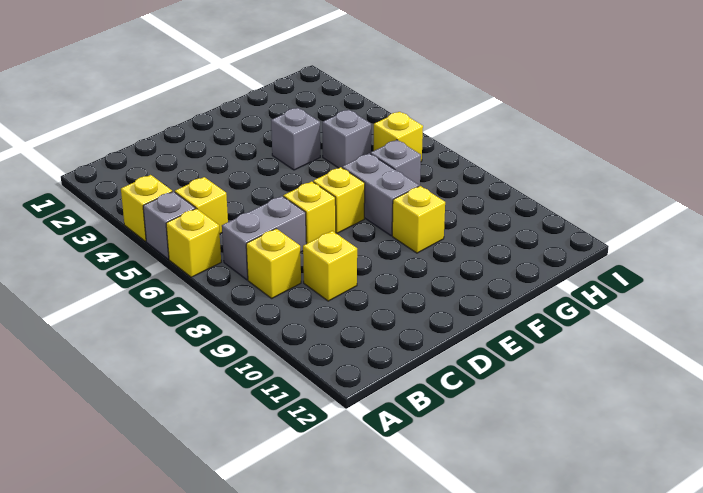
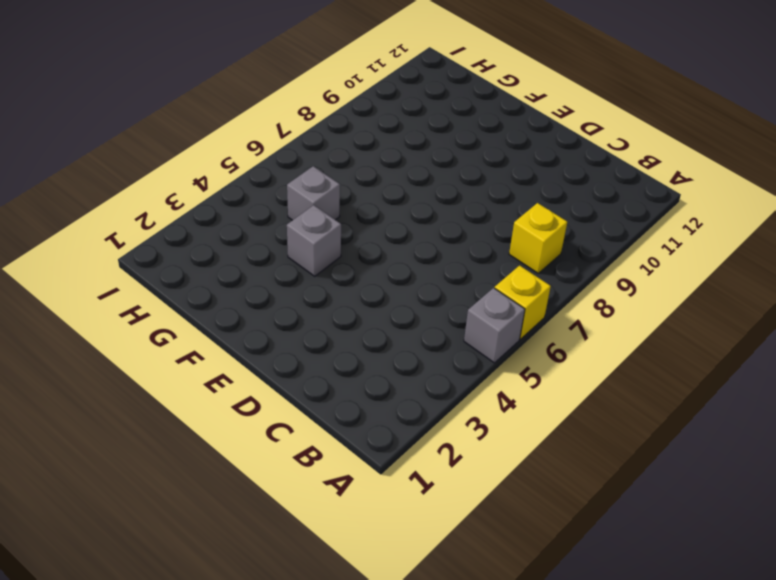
none -> yellow brick A4 level 1
none -> yellow brick B5 level 1
none -> grey brick B7:C7 level 1

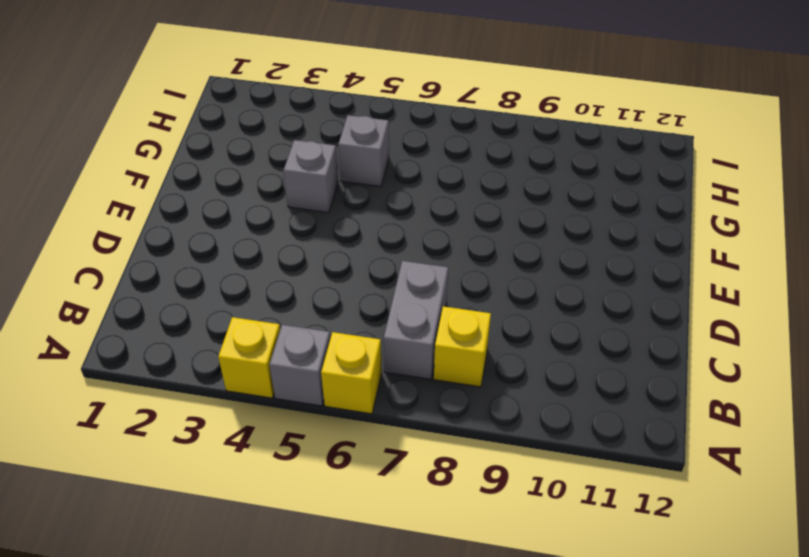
none -> yellow brick B5 level 1
none -> yellow brick C9 level 1
none -> yellow brick D7 level 1

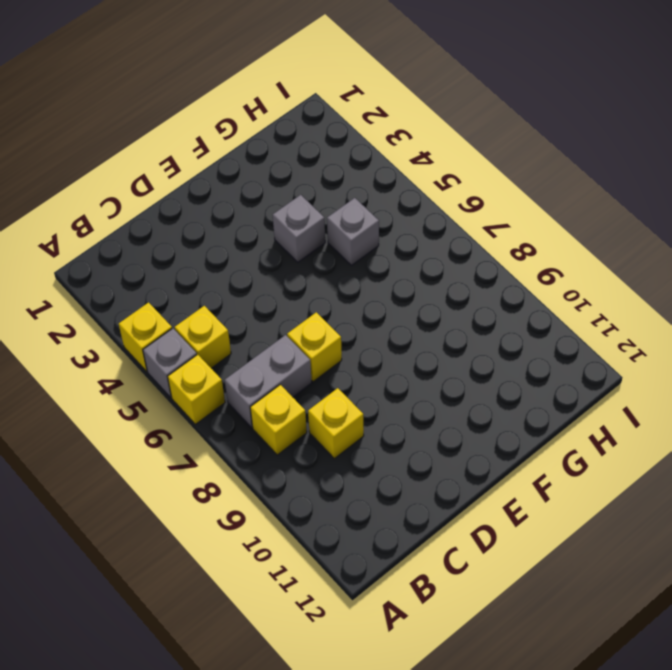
none -> yellow brick E7 level 1
none -> grey brick F7:F8 level 1
none -> yellow brick F9 level 1

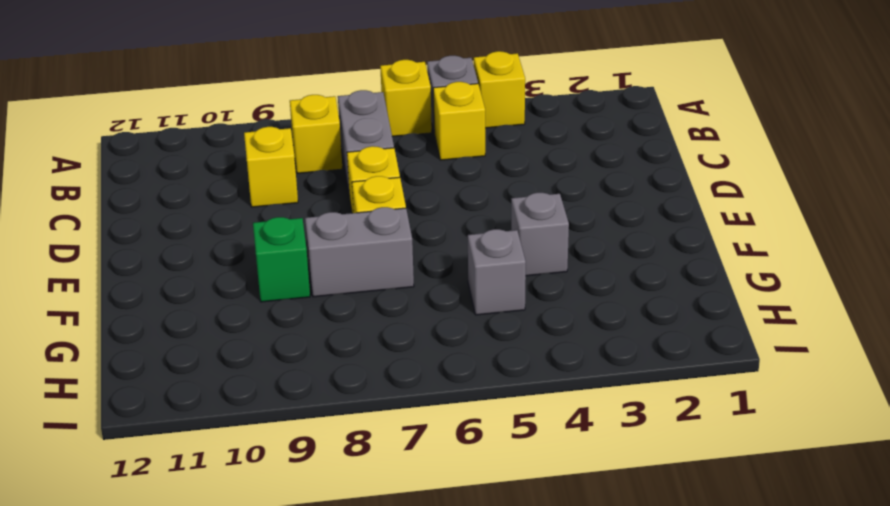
green brick F9 level 1 -> yellow brick F9 level 1
none -> grey brick G7 level 1
none -> yellow brick H6 level 1

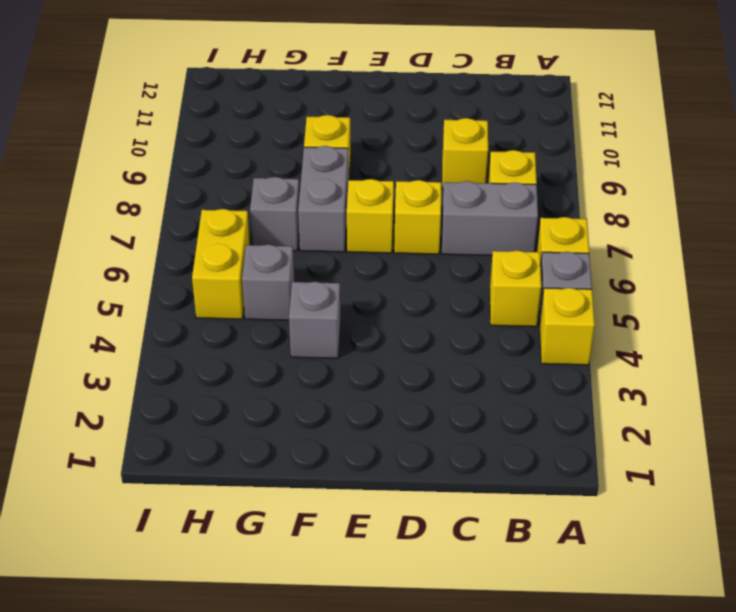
yellow brick H5:H6 level 1 -> yellow brick H6 level 1

